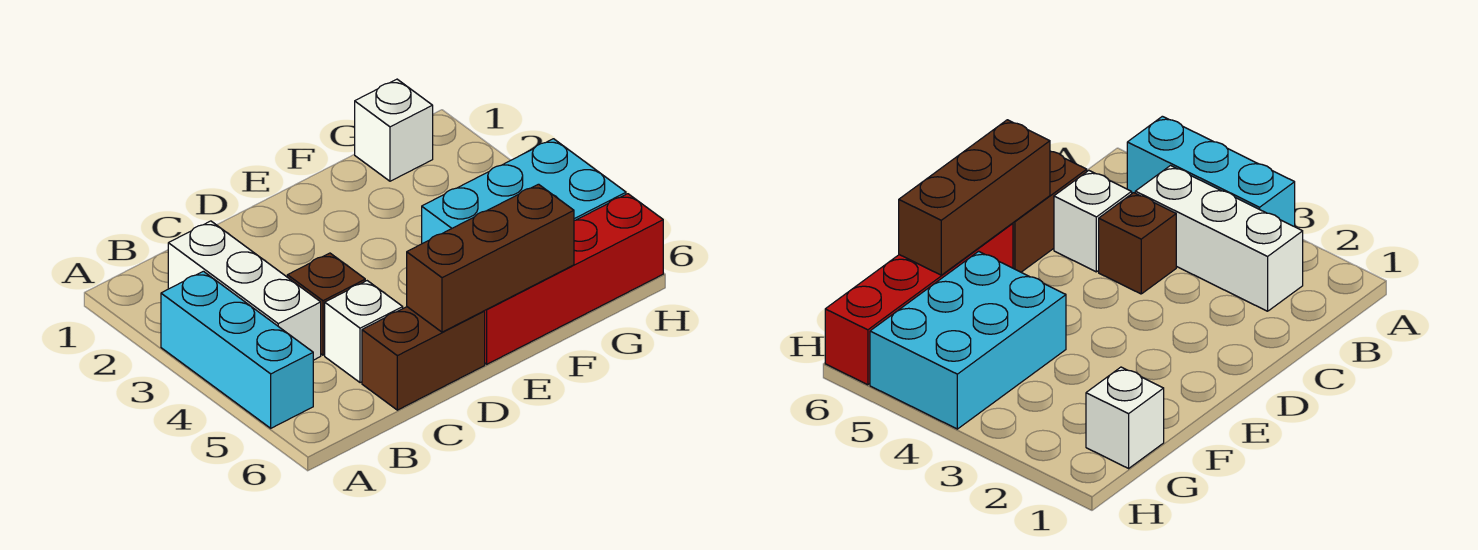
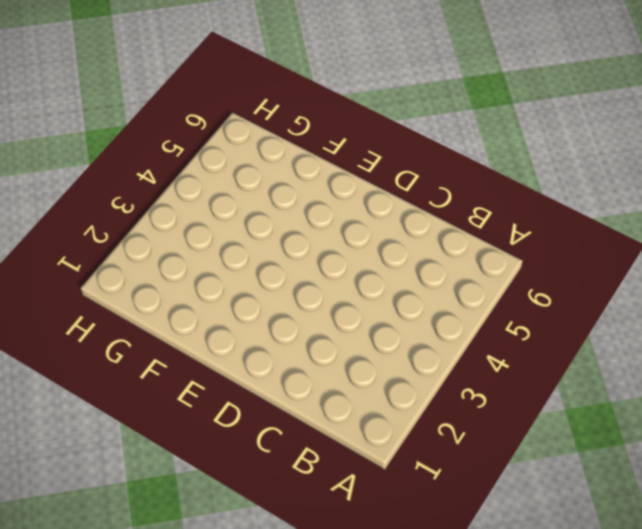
none -> cyan brick A3:A5 level 1
none -> white brick B2:B4 level 1

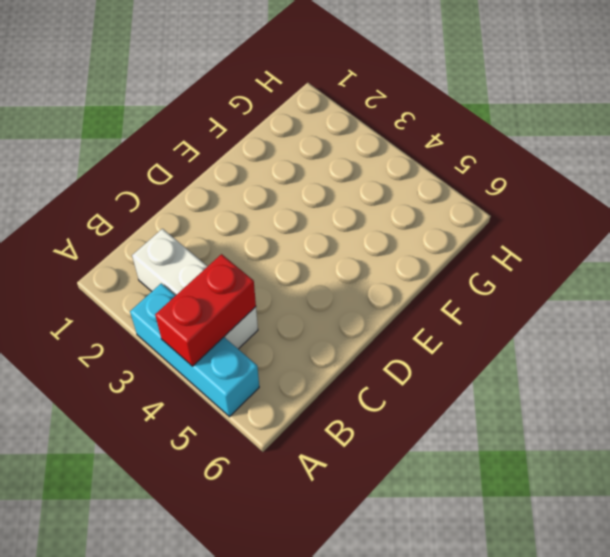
red brick A4:B4 level 2 -> none
none -> brown brick C4 level 1
none -> white brick C5 level 1

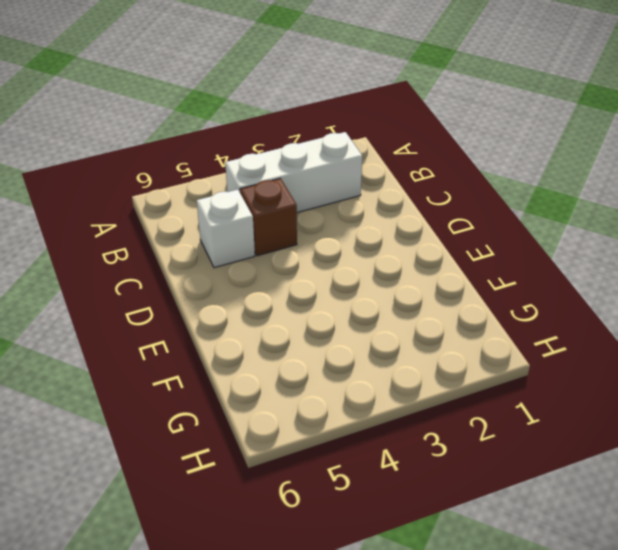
none -> cyan brick A3:A5 level 1
none -> brown brick C6:D6 level 1

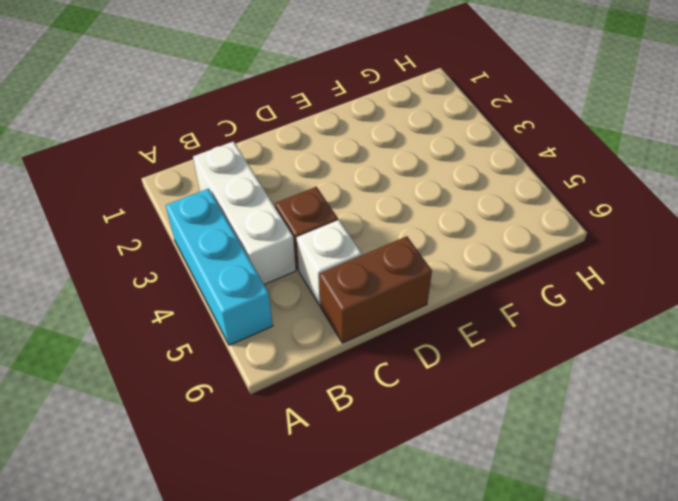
none -> red brick E6:H6 level 1
none -> cyan brick F4:H5 level 1

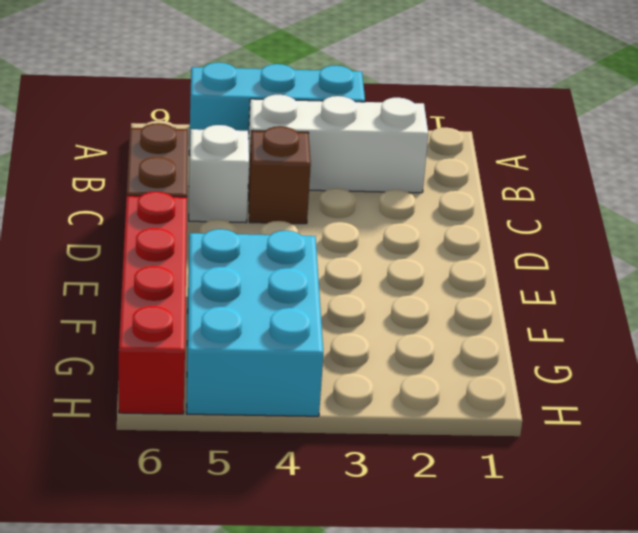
none -> white brick G1 level 1
none -> brown brick D6:F6 level 2

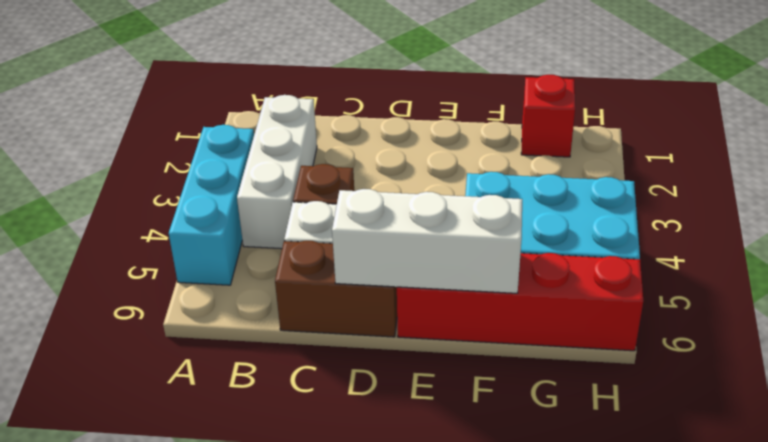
white brick D6:F6 level 2 -> brown brick D6:F6 level 2
red brick G1 level 1 -> white brick G1 level 1

